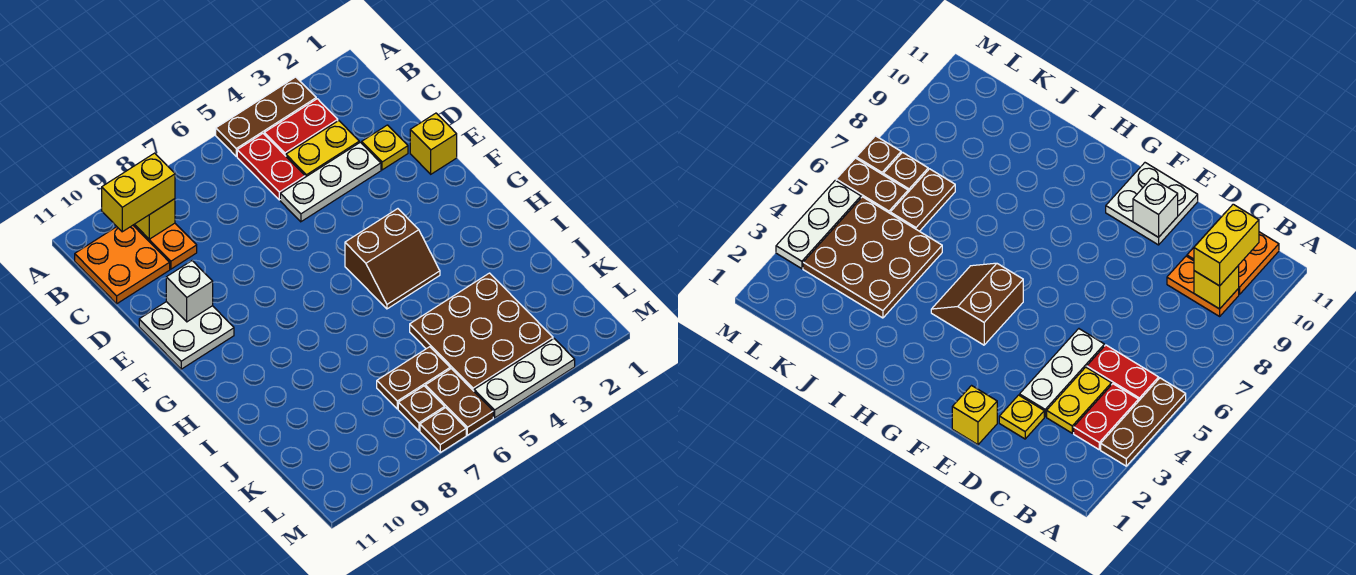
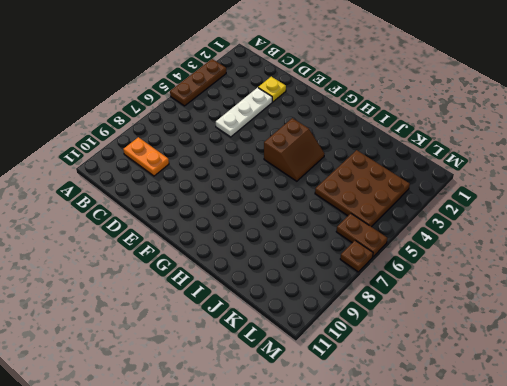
none -> red plate B3:B4 level 1
none -> red plate B5:C5 level 1
none -> orange plate B10:C11 level 1

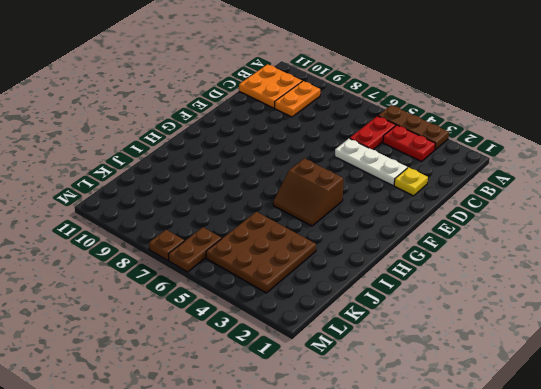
none -> yellow plate C3:C4 level 1
none -> yellow brick E1 level 1
none -> white plate E10:F11 level 1

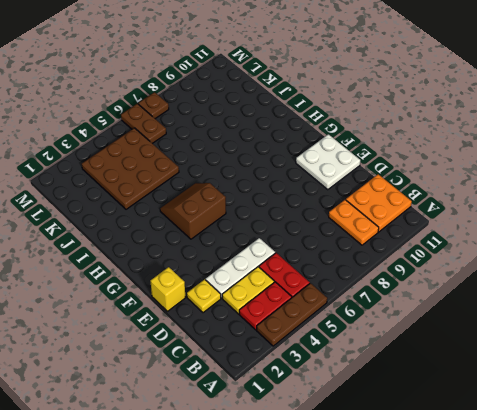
none -> brown plate K6:K7 level 1
none -> brown plate L7 level 1
none -> white plate M3:M5 level 1

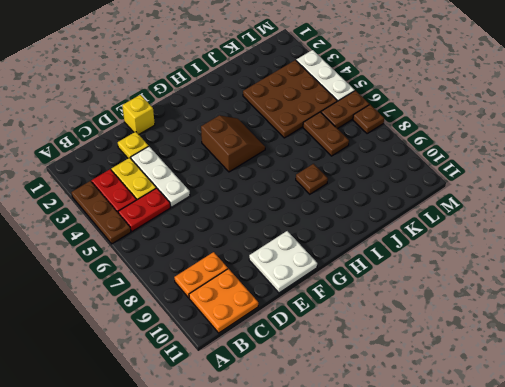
brown plate I8 level 1 -> brown plate L7 level 1
none -> yellow brick B9 level 2
none -> white brick E10 level 2
none -> yellow brick B9:B10 level 3

